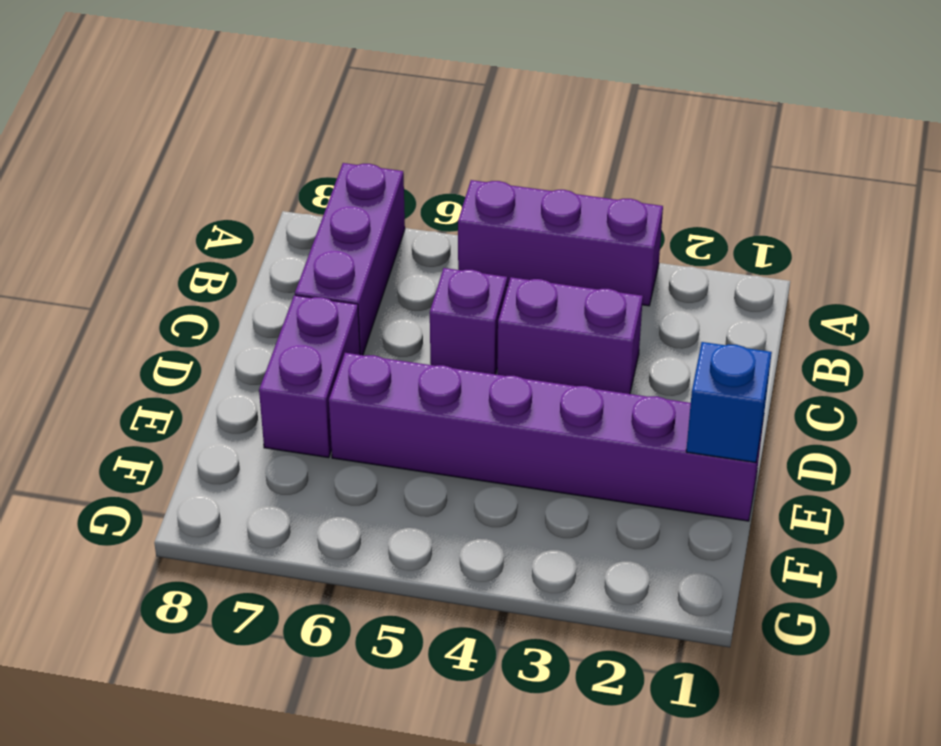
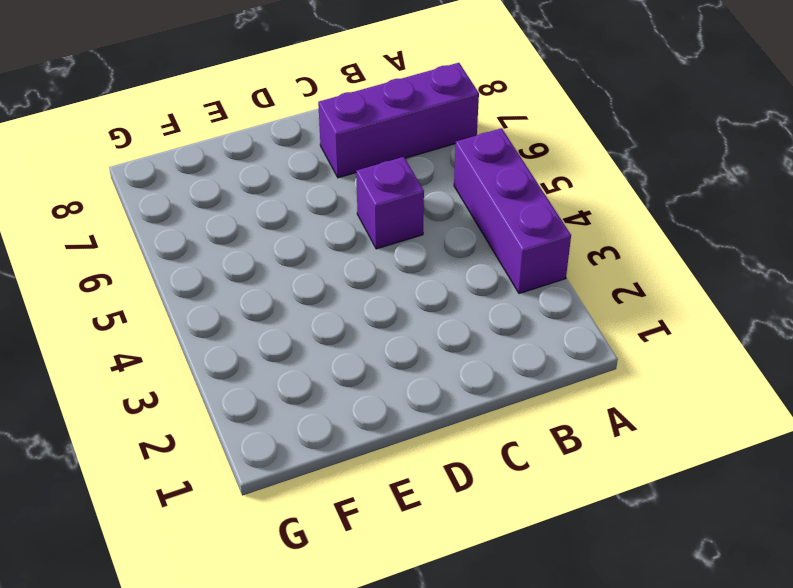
none -> purple brick C3:C4 level 1
none -> purple brick D7:E7 level 1

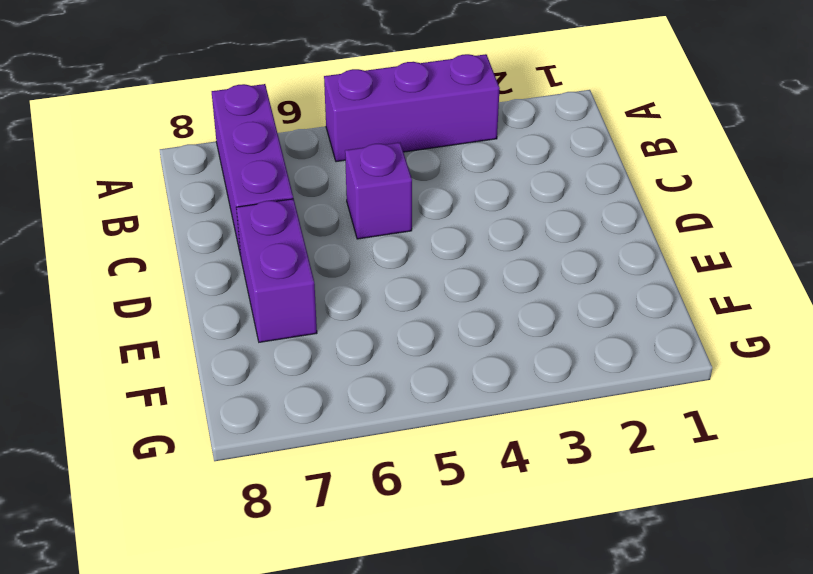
none -> purple brick C3:C4 level 1
none -> purple brick E1:E6 level 1

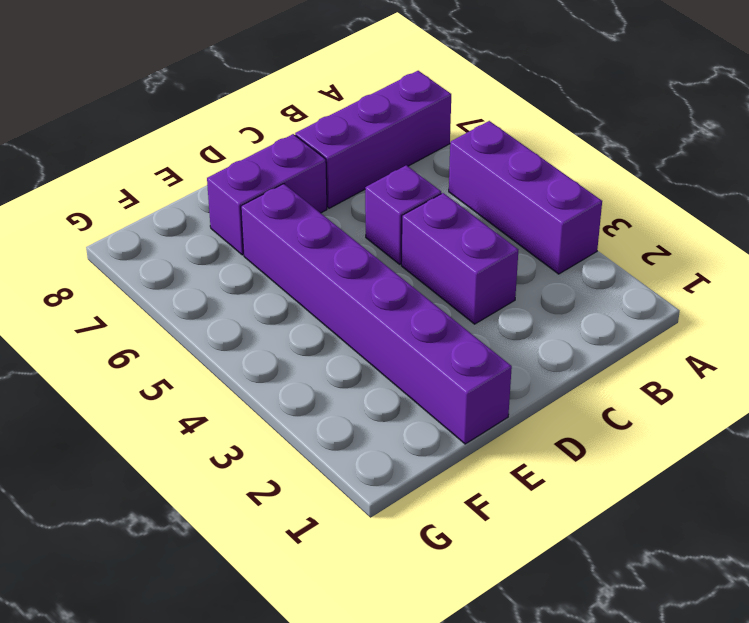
none -> blue brick E1 level 2

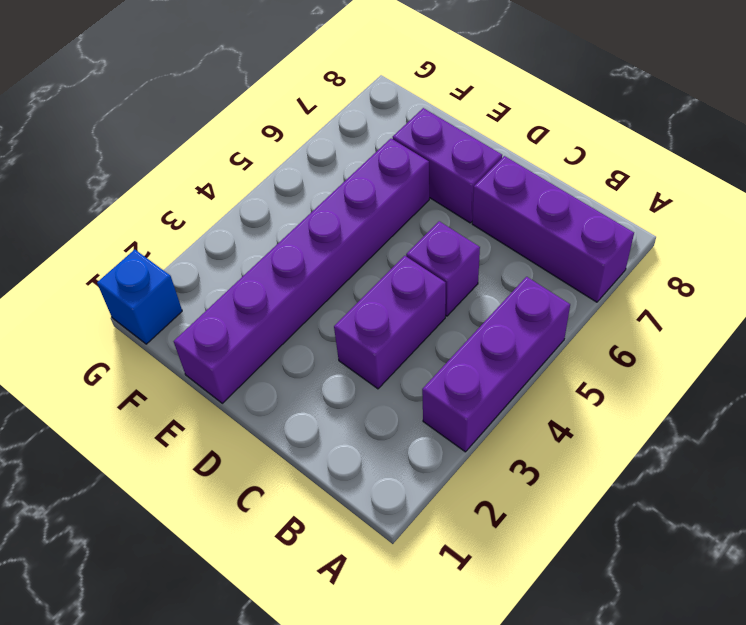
blue brick G1 level 1 -> blue brick E1 level 2

